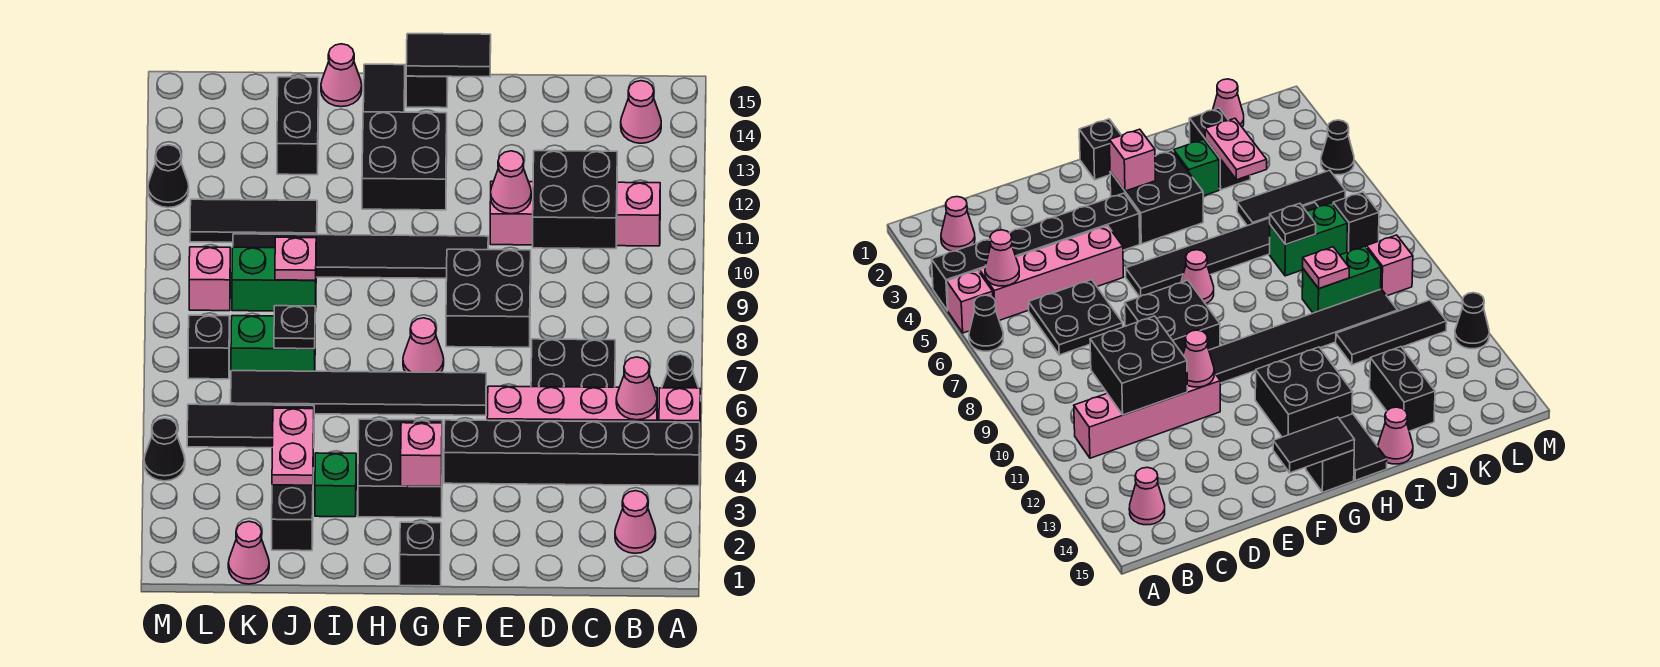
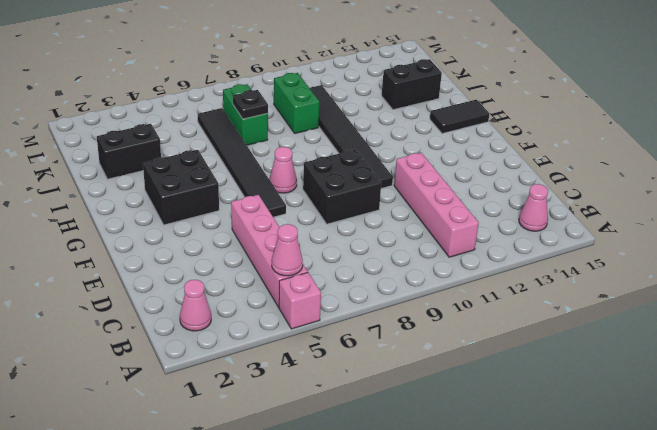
none -> black brick A4:F4 level 1
none -> black cone A6 level 1
none -> black plate C6:D7 level 1
none -> black brick G1 level 1

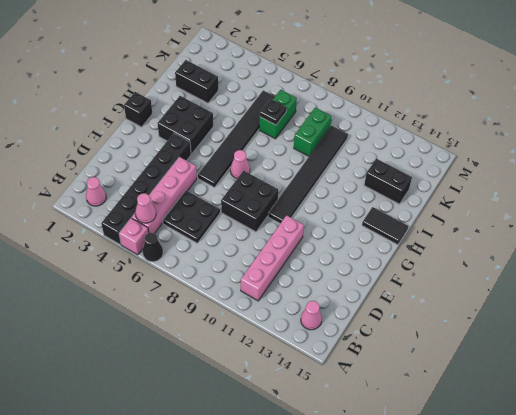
none -> black brick G12:H13 level 1
none -> black brick G15 level 1
none -> green brick I3 level 1
none -> pink cone I15 level 1

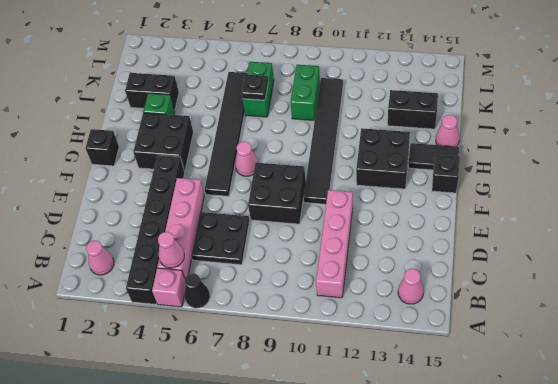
none -> black tile J5:L5 level 1
none -> black tile J11:L11 level 1
none -> pink cone K1 level 1
none -> black brick L7 level 1

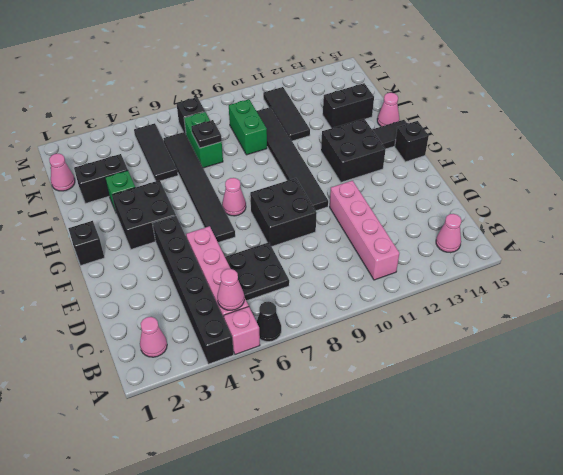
none -> pink brick L9 level 1
none -> black cone M4 level 1
none -> black cone M12 level 1
none -> black brick C10:D11 level 2

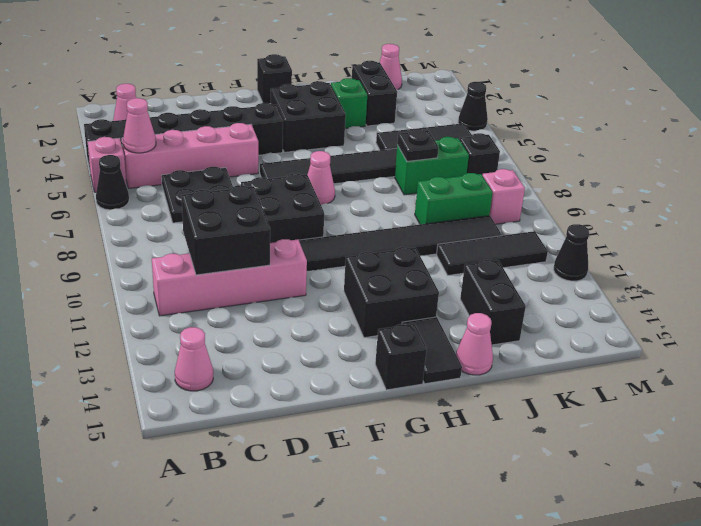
none -> pink cone E11 level 2
none -> black tile F15:G15 level 2
none -> pink brick G3 level 2
none -> pink plate J3:J4 level 2

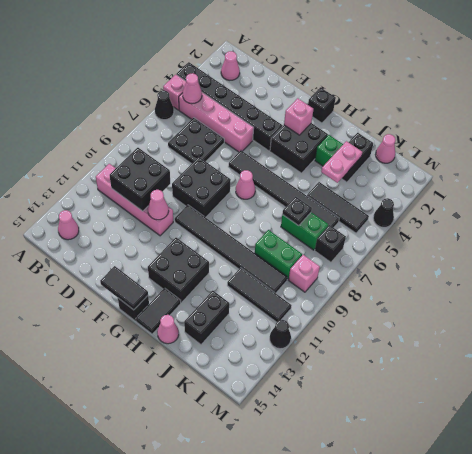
none -> pink plate J9 level 2

